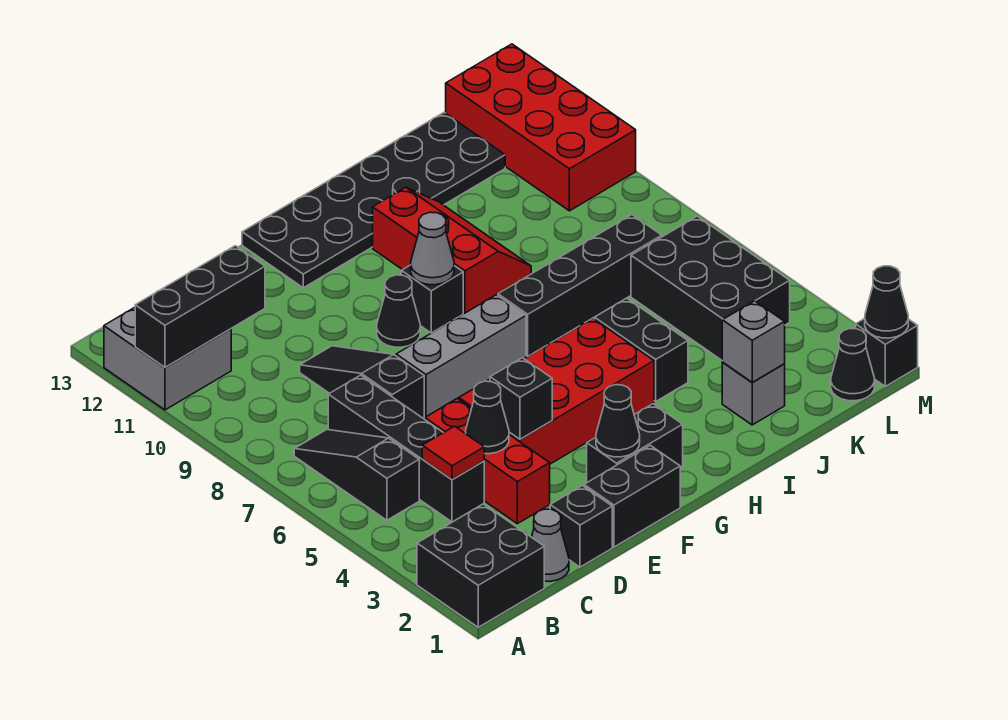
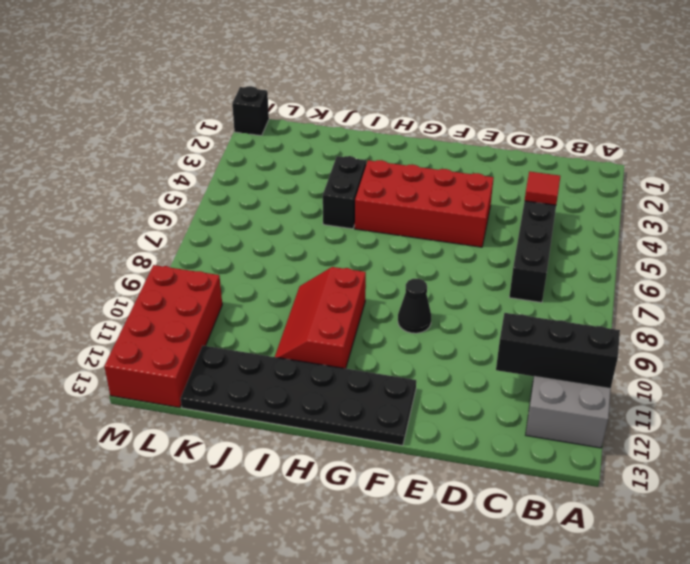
none -> black brick A1:B2 level 1
none -> black slope B5:B7 level 1 top 5
none -> grey cone C1 level 1
none -> black brick D1 level 1

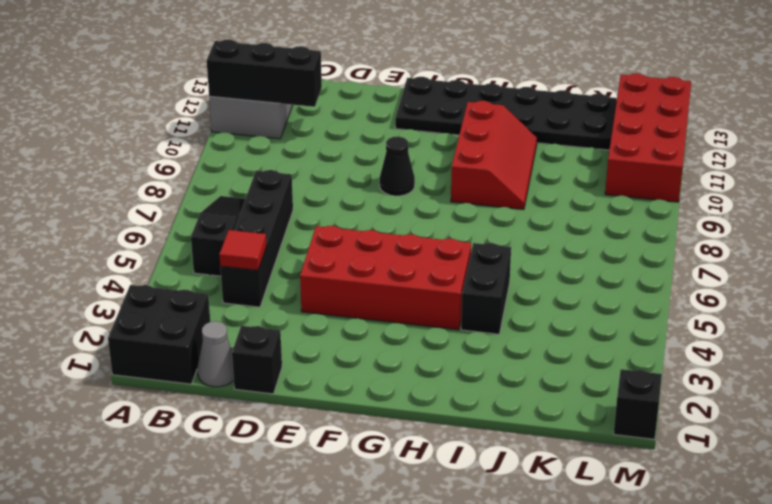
none -> red brick D3:D5 level 1
none -> black slope D7:D9 level 1 top 7
none -> black brick E1:F1 level 1
none -> grey brick E7:G7 level 1

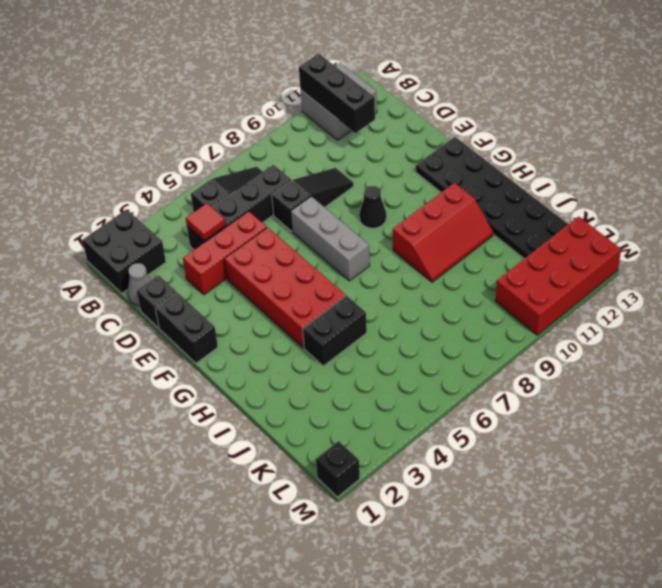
none -> black brick F2:G2 level 1
none -> black brick G9 level 1
none -> black brick H7:K7 level 1
none -> grey brick J2 level 1

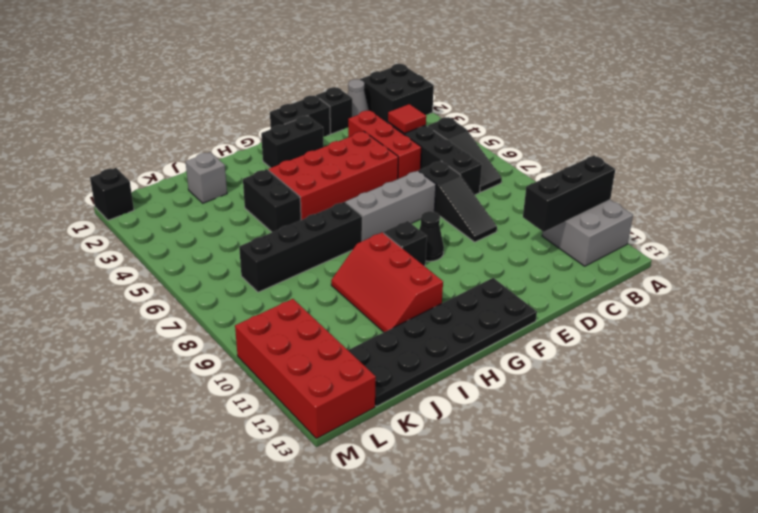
none -> black brick K4:L6 level 1
none -> black cone L1 level 1
none -> black cone D4 level 2
none -> black brick E4 level 2

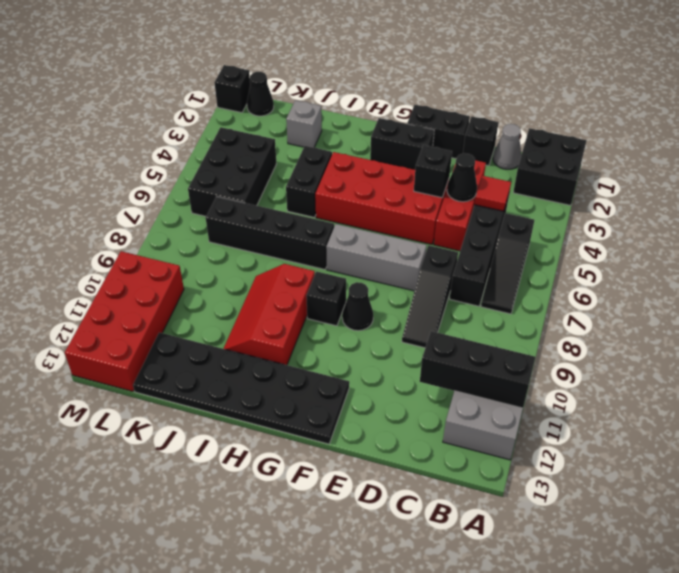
none -> black cone F2 level 2
none -> grey cone G9 level 2
none -> grey brick J2 level 2
none -> black cone M1 level 2

